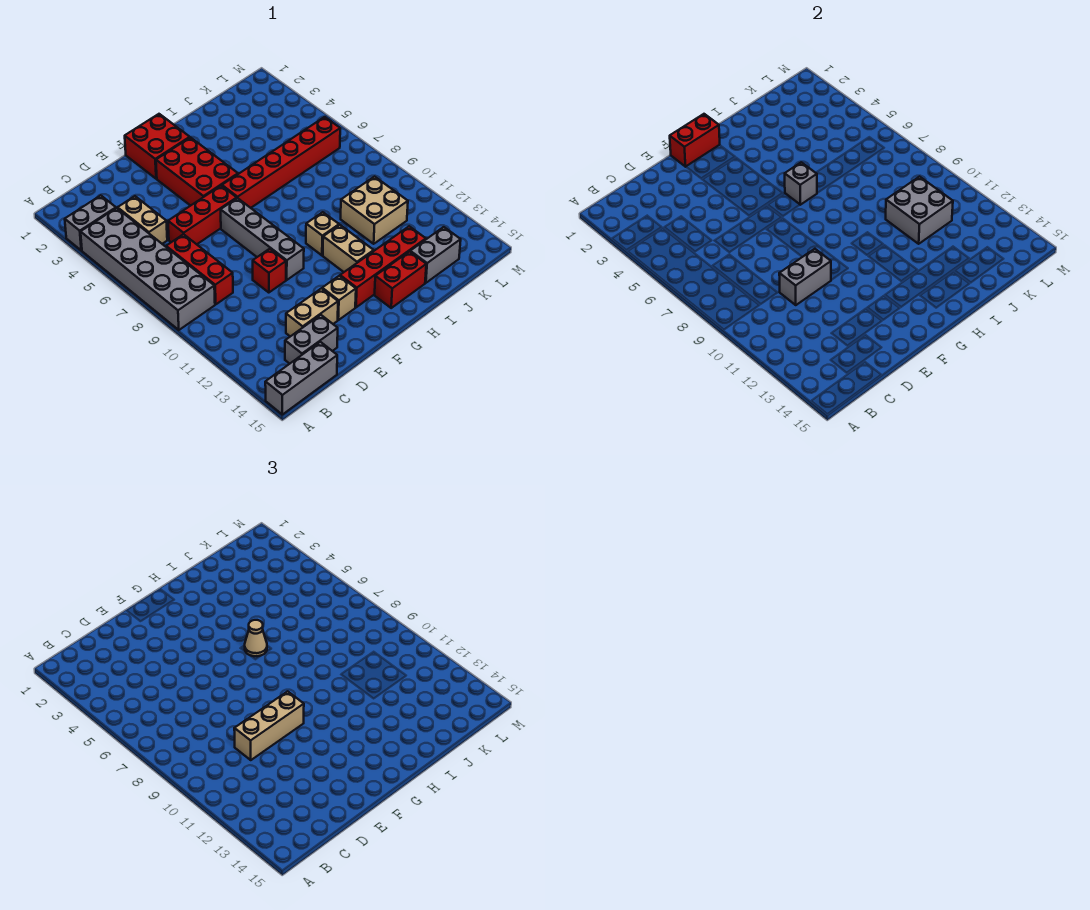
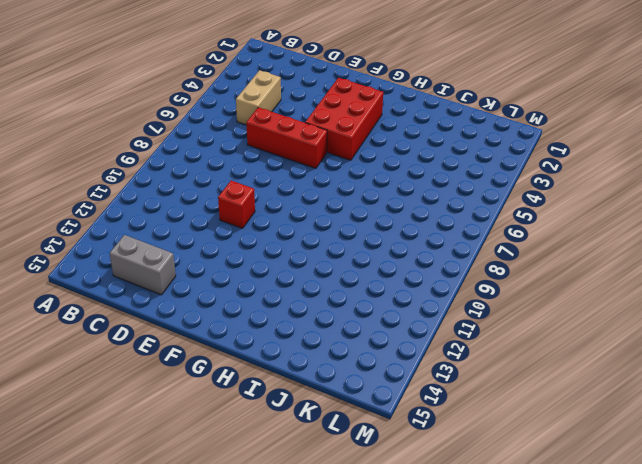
none -> grey brick A3:B3 level 1
none -> grey brick A4:B9 level 1
none -> grey brick A15:C15 level 1

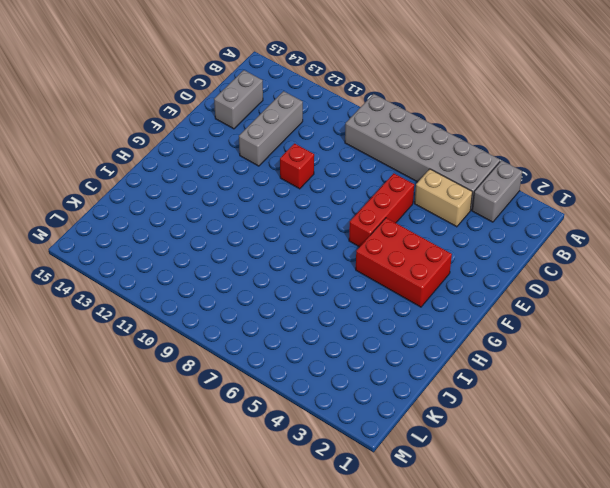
grey brick C12:E12 level 1 -> grey brick A15:C15 level 1
none -> red brick C7:C9 level 1
none -> tan brick D13:E13 level 1
none -> red brick F1:G2 level 1

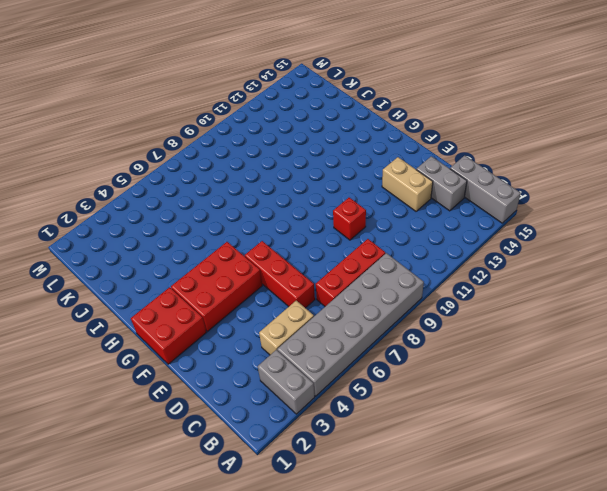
none -> grey brick F7:F10 level 1
none -> tan brick F13 level 1
none -> red brick G6:L6 level 1

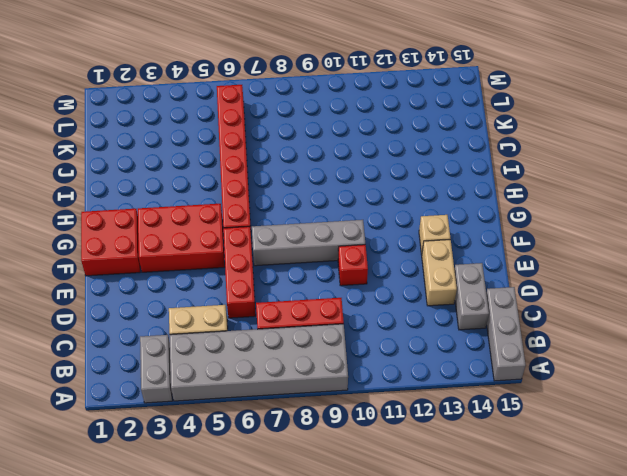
none -> red brick G13:J13 level 1
none -> tan brick H10 level 1
none -> tan brick H11:H12 level 1

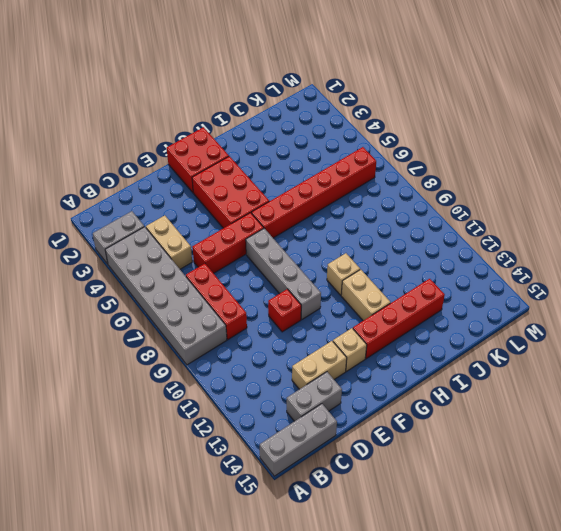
none -> red brick H14:I14 level 1
none -> tan brick J10:K11 level 1
none -> grey brick J14:K14 level 1

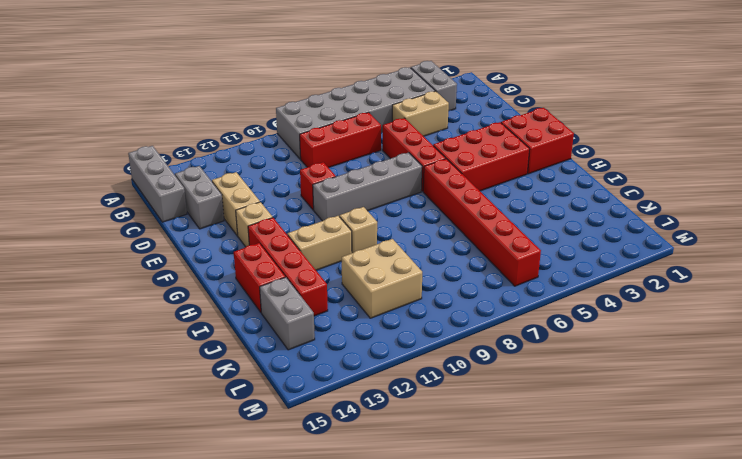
none -> grey brick D10:E10 level 2
none -> red brick F1:G1 level 2
none -> grey brick H6 level 2

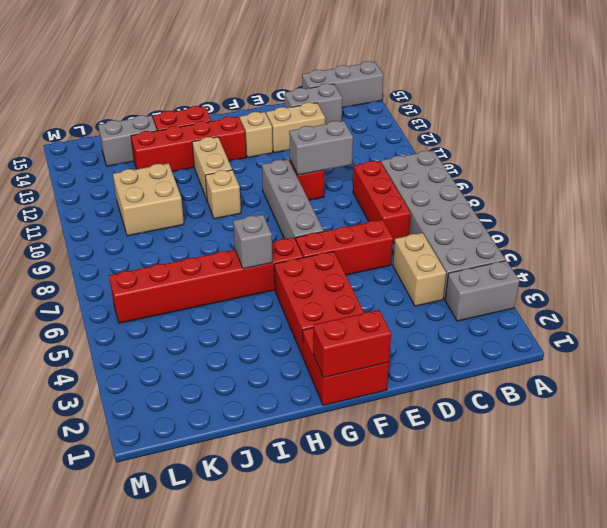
none -> grey brick J10:K11 level 2
none -> tan brick D10:F10 level 3
none -> tan cone H6 level 3

